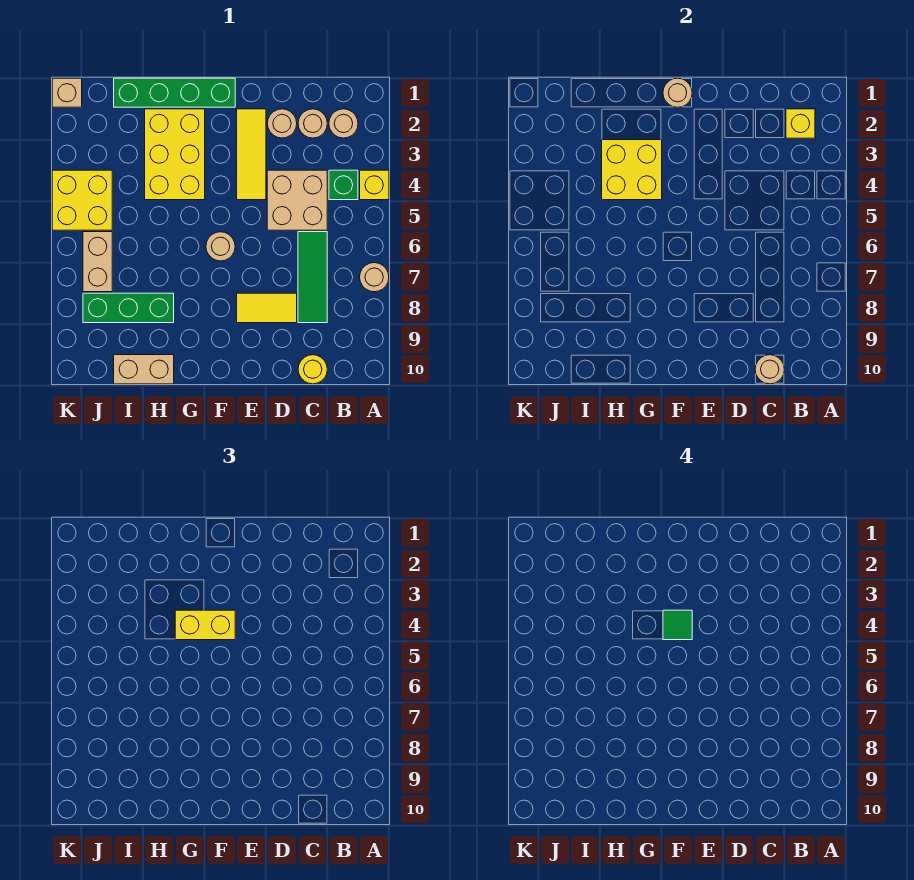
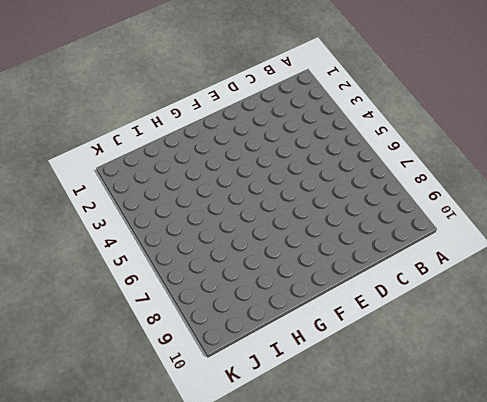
none -> yellow brick A4 level 1
none -> tan round brick A7 level 1
none -> tan round brick B2 level 1

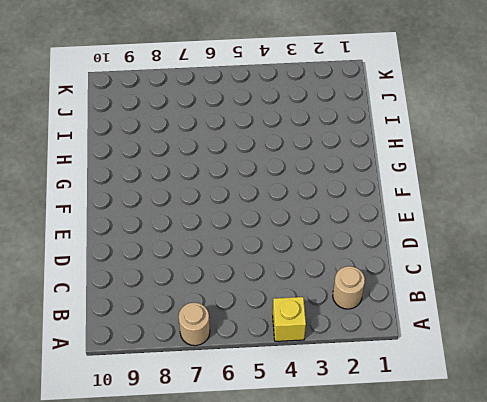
none -> green brick B4 level 1
none -> tan round brick C2 level 1
none -> tan brick C4:D5 level 1

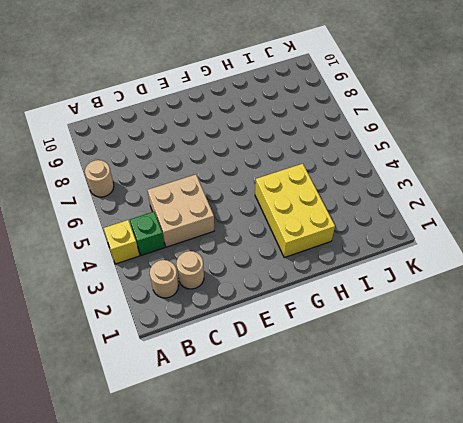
none -> green tile C6:C8 level 1
none -> yellow round brick C10 level 1
none -> tan round brick D2 level 1

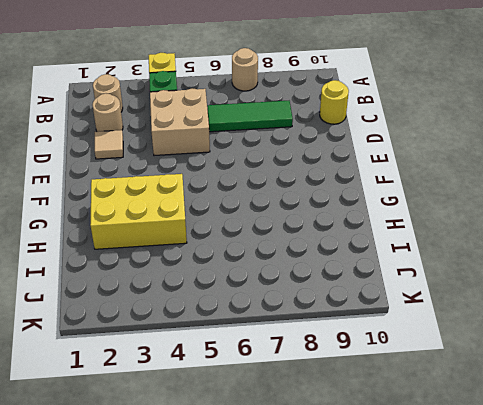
tan tile D2 level 1 -> tan round brick D2 level 1
none -> yellow tile D8:E8 level 1
none -> yellow tile E2:E4 level 1
none -> green brick F1:I1 level 1

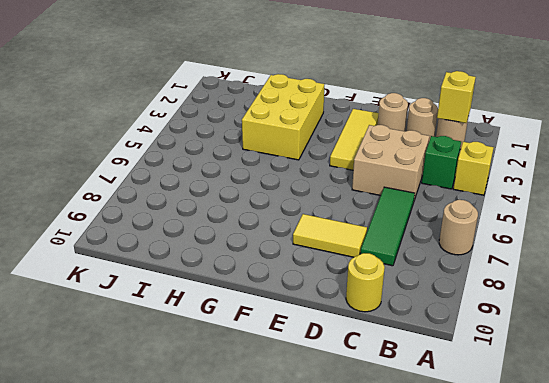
none -> green brick F1:I1 level 1
none -> tan round brick F6 level 1
none -> green brick H8:J8 level 1

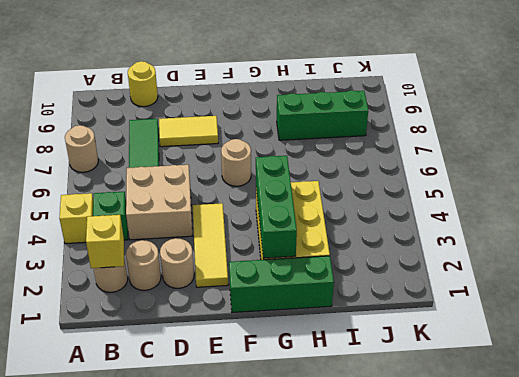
green brick F1:H1 level 1 -> green brick F1:I1 level 1
green brick G2:G4 level 2 -> yellow brick G3:H4 level 2
none -> tan brick H10:I10 level 1
none -> yellow brick J4:K5 level 1
none -> tan brick J6:J7 level 1

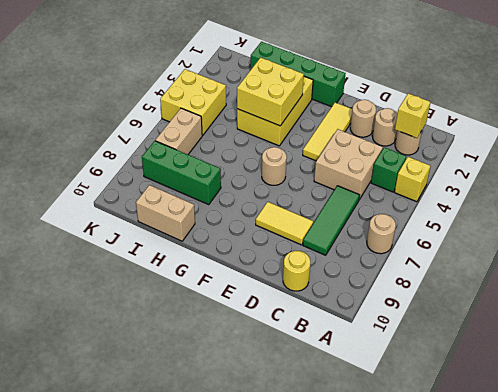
none -> tan brick K1 level 1
none -> tan round brick C10 level 2
none -> tan round brick F1 level 2

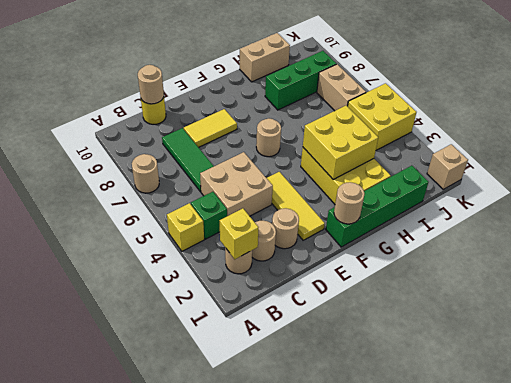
none -> yellow brick F4:G4 level 3
none -> green tile F4 level 4

